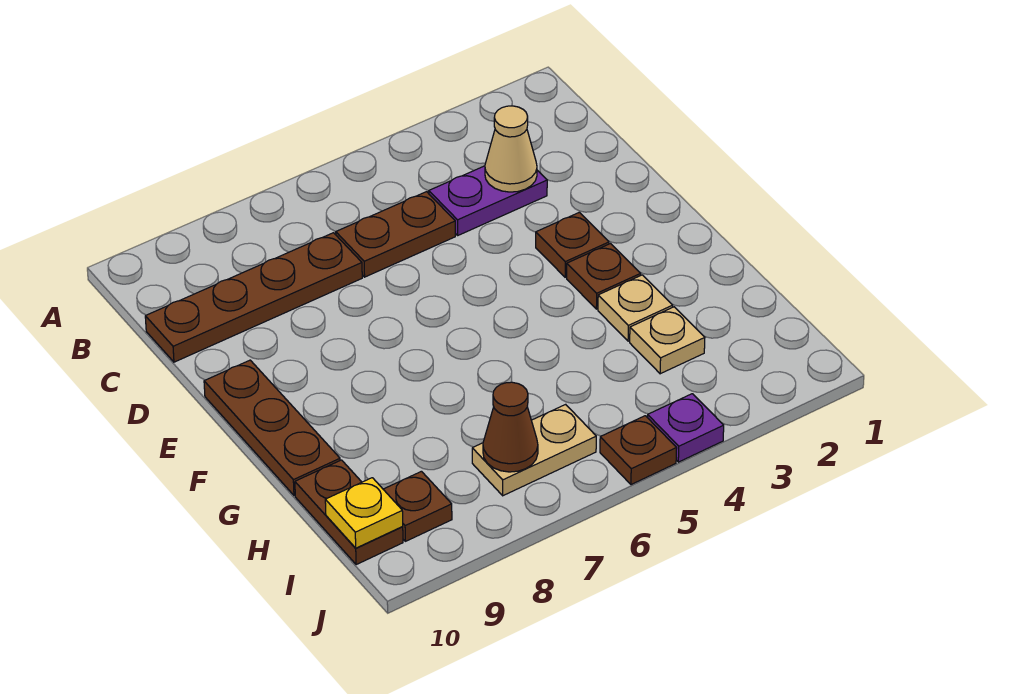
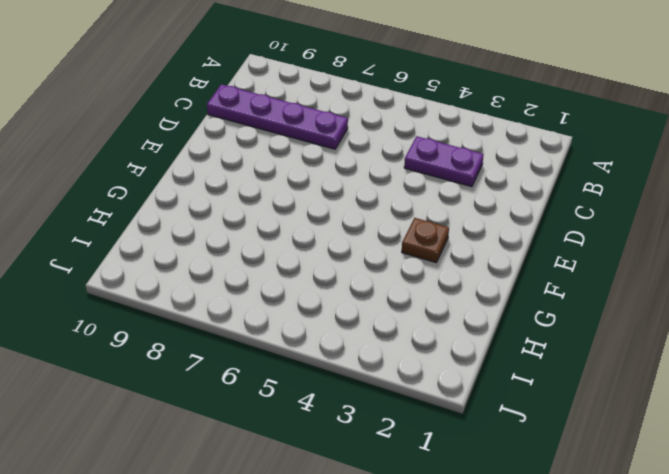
purple plate C7:C10 level 1 -> brown plate C7:C10 level 1
none -> brown plate C5:C6 level 1
none -> brown plate E3 level 1
none -> brown plate E10:G10 level 1

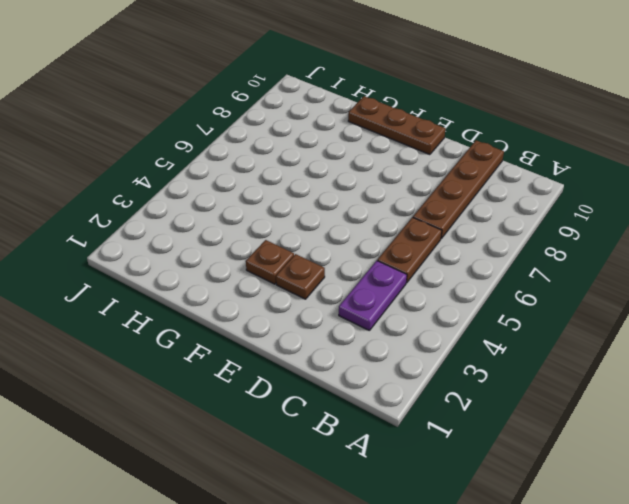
none -> tan plate G3 level 1
none -> tan plate H3 level 1
none -> brown plate H10:I10 level 1

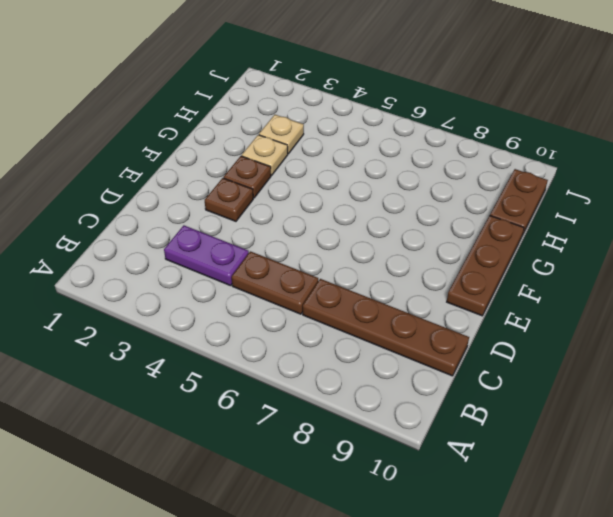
none -> tan plate I6:I7 level 1
none -> brown plate I9 level 1
none -> purple plate J4 level 1

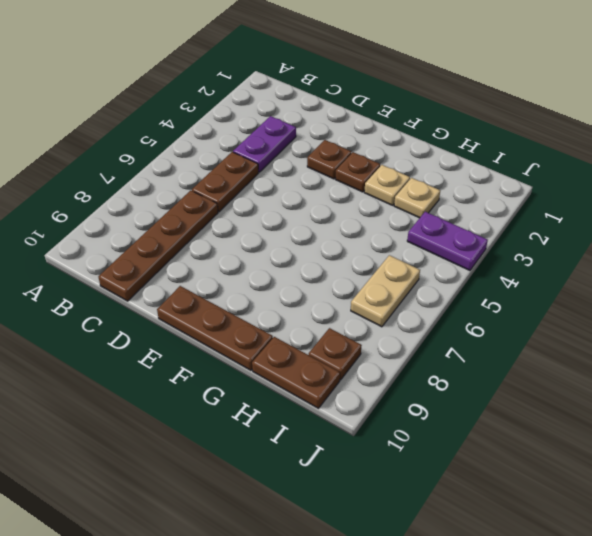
purple plate I4:J4 level 1 -> purple plate J4 level 1
none -> brown plate J5 level 1
none -> tan cone C3 level 2
none -> brown cone I7 level 2

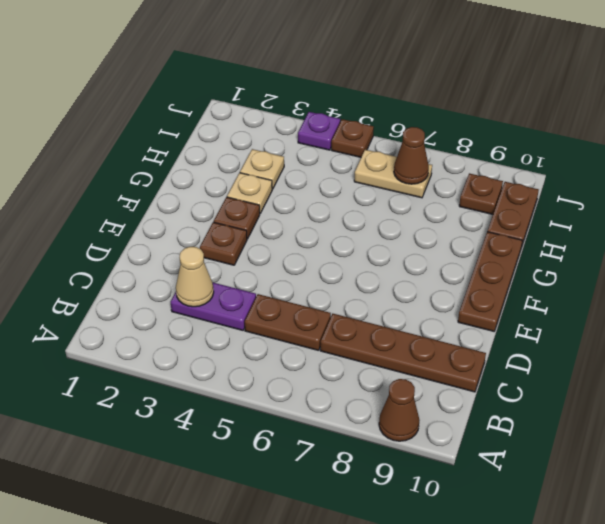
brown cone A9 level 1 -> none
none -> yellow plate I10 level 2

